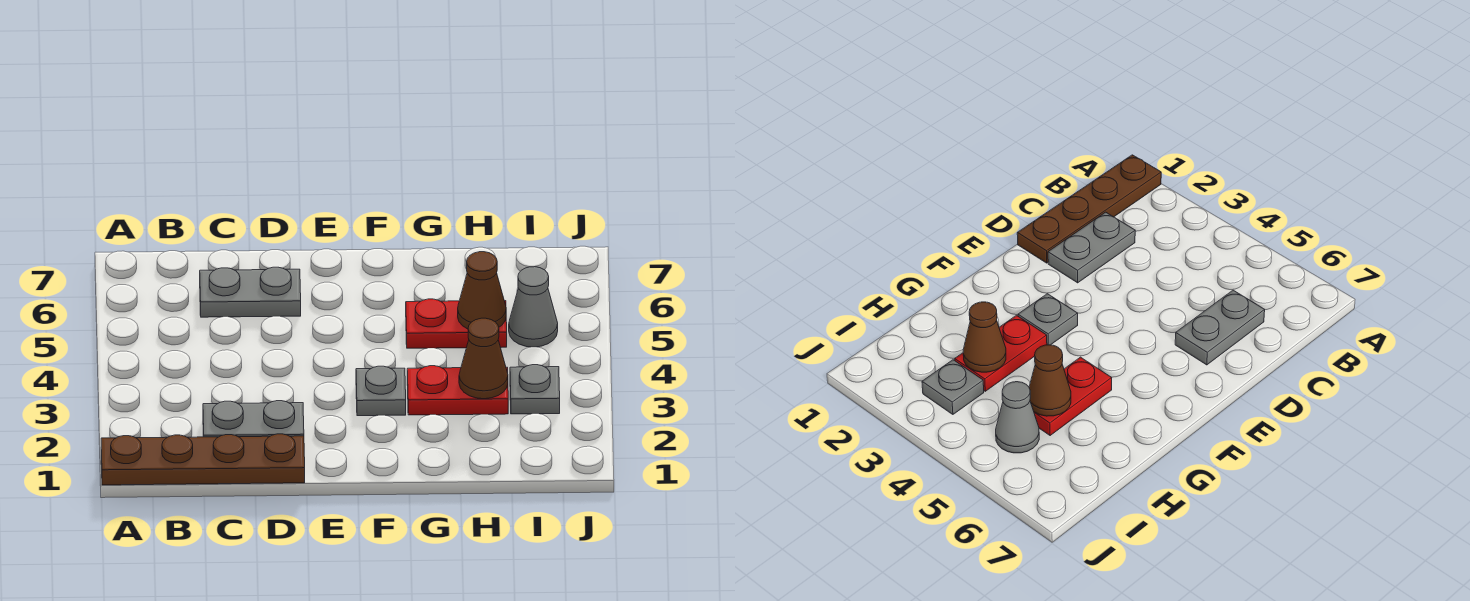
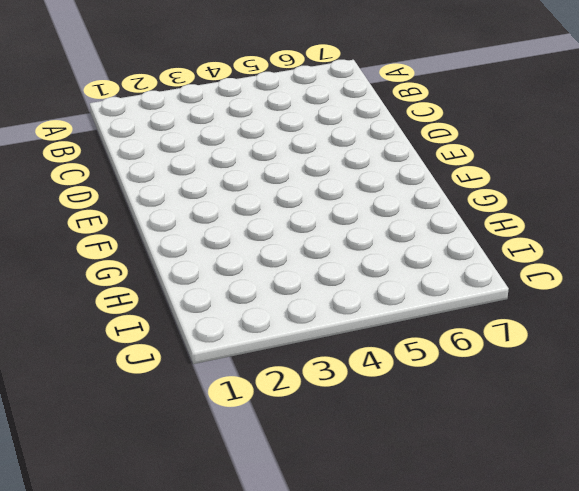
none -> brown plate A1:D1 level 1
none -> grey plate C2:D2 level 1

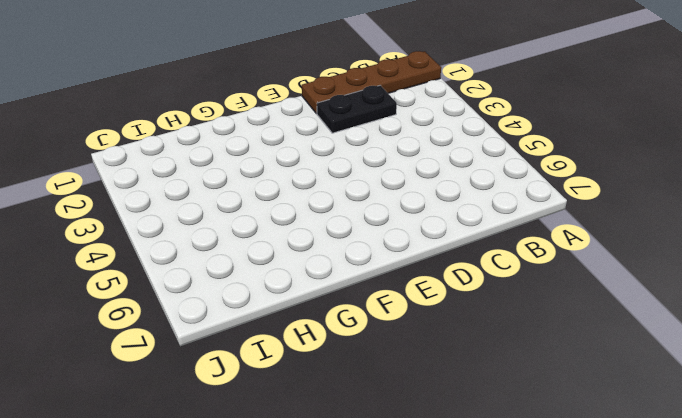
black plate C2:D2 level 1 -> grey plate C2:D2 level 1
none -> grey plate C6:D6 level 1
none -> grey plate F3 level 1

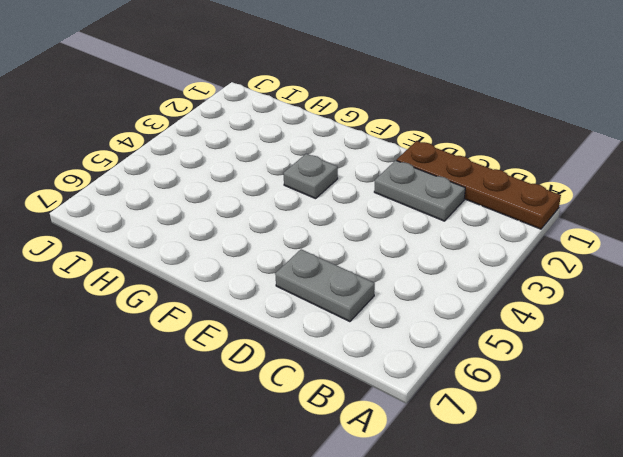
none -> red plate G3:H3 level 1
none -> red plate G5:H5 level 1

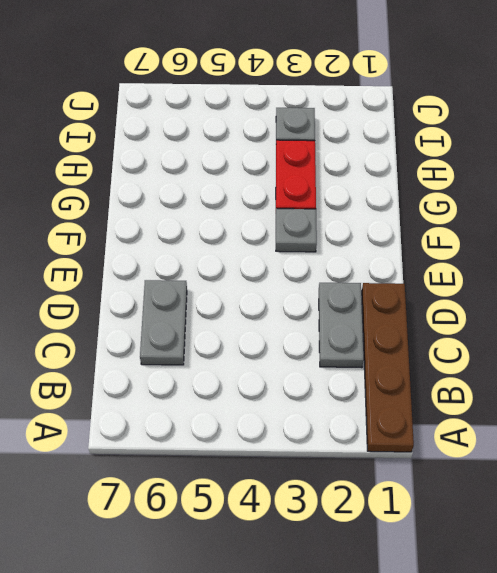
none -> red plate G5:H5 level 1
none -> grey cone I5 level 1

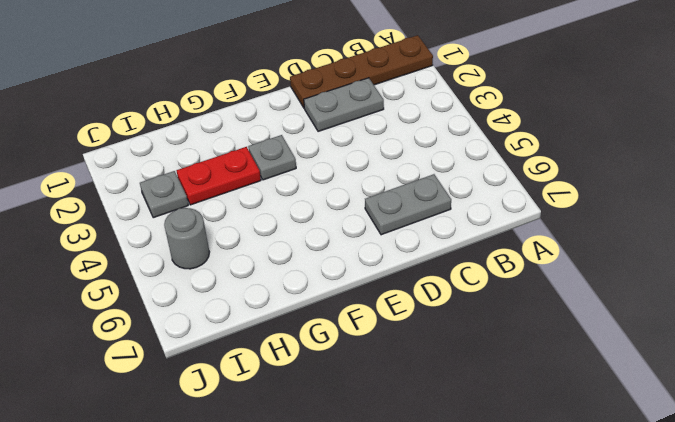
grey round brick I5 level 1 -> grey cone I5 level 1
none -> red plate G5:H5 level 1
none -> brown cone H3 level 2

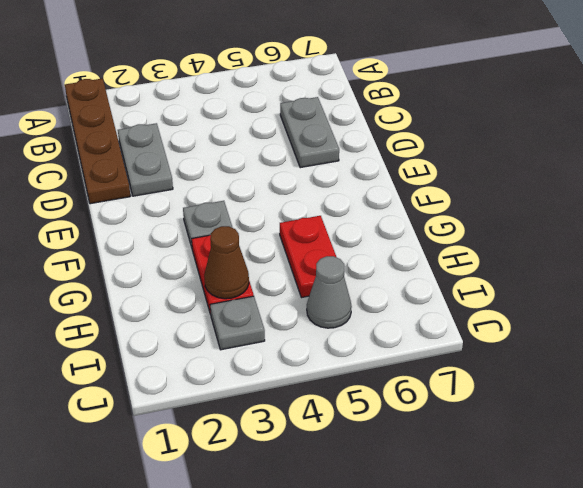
none -> brown cone H5 level 2

